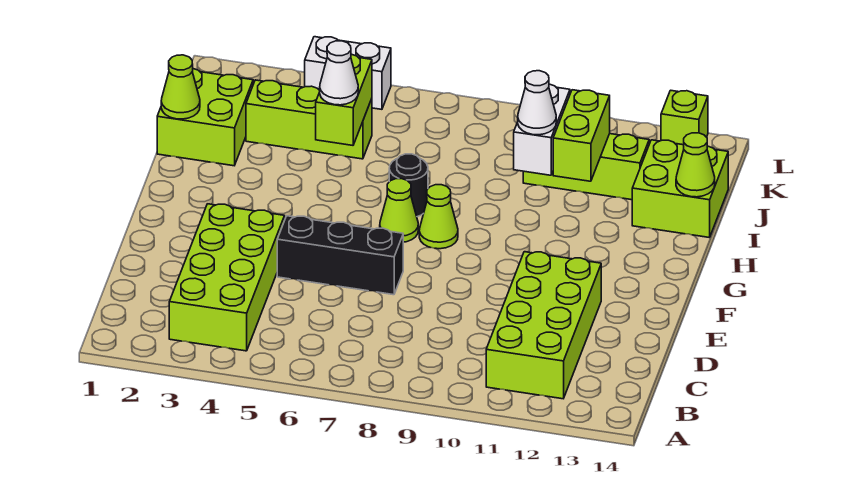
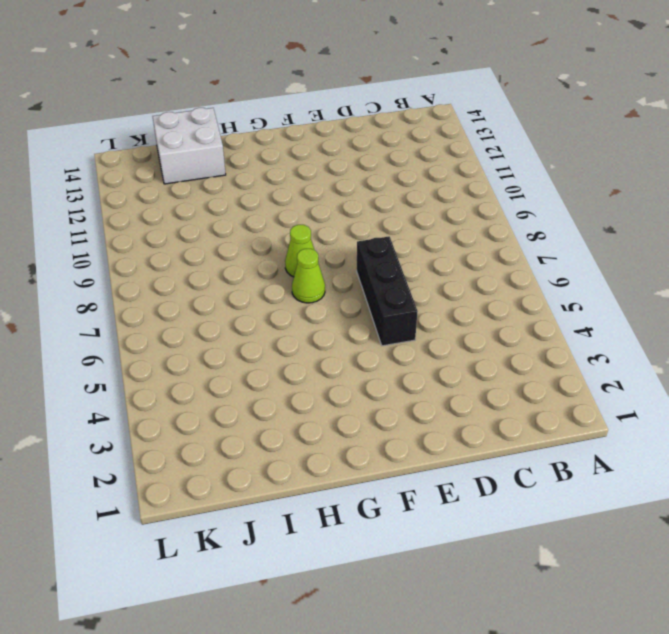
white brick I13:J14 level 1 -> lime brick I13:J14 level 1
none -> lime brick B3:E4 level 1
none -> lime brick B11:E12 level 1
none -> black round brick H7 level 1

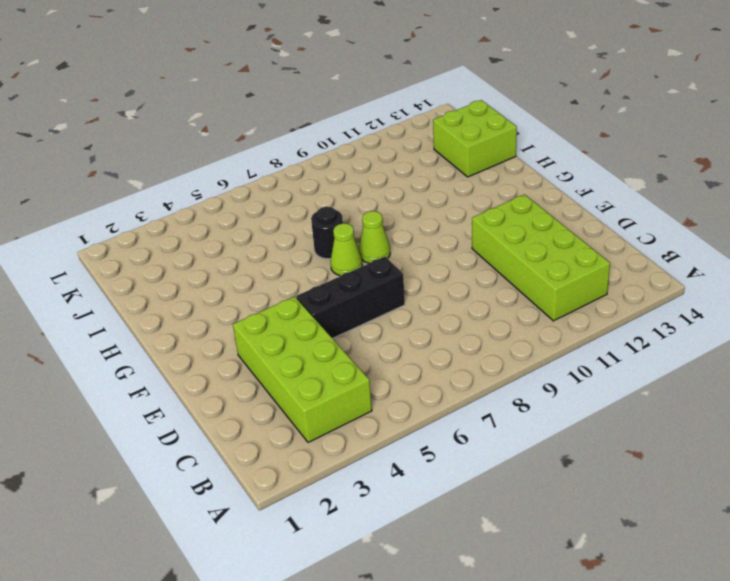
none -> lime brick I1:J2 level 1
none -> lime brick J3:J5 level 1
none -> lime brick J10:J12 level 1

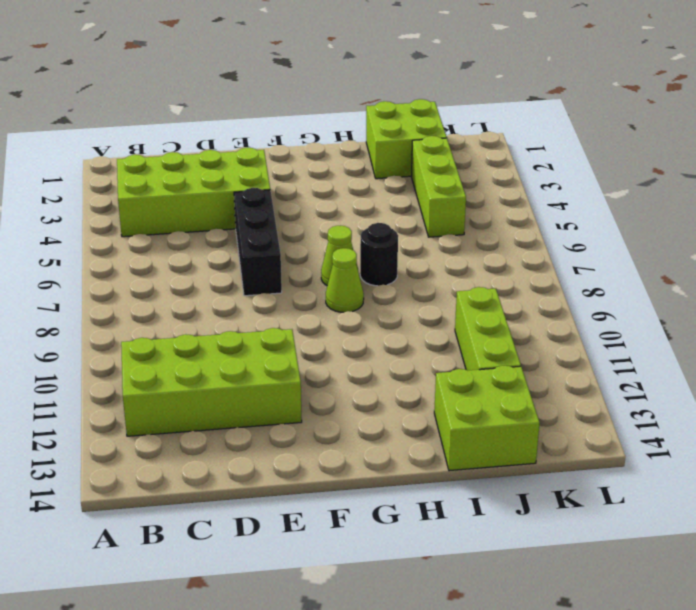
none -> white brick L4:L5 level 1
none -> lime brick L13 level 1
none -> lime cone I1 level 2

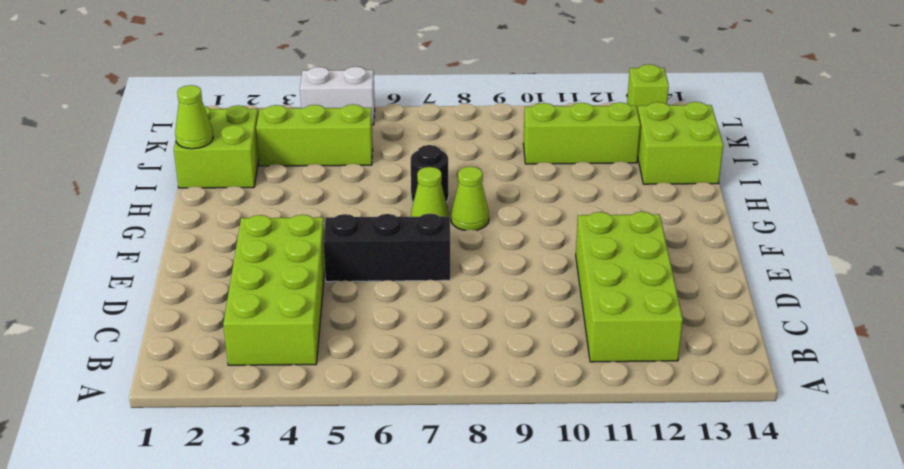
none -> lime brick I5:J5 level 2
none -> white brick I10:J10 level 2
none -> lime brick I11:J11 level 2

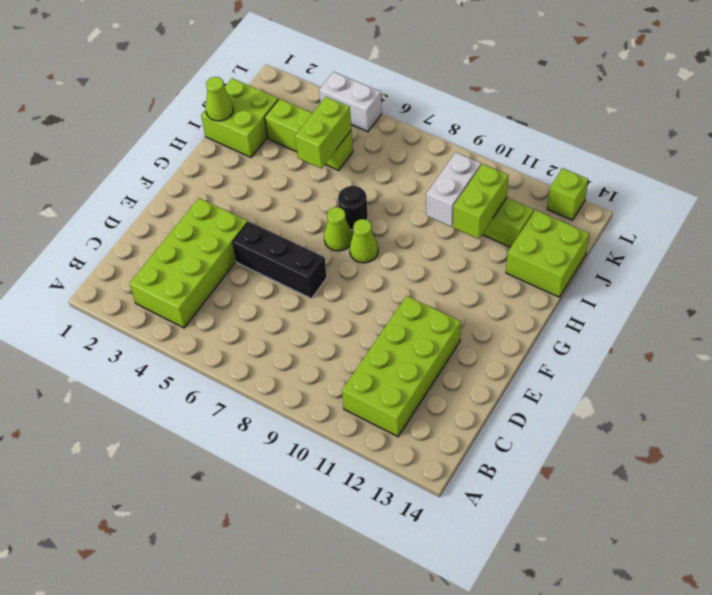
none -> lime cone I14 level 2
none -> white cone I5 level 3
none -> white cone I10 level 3

